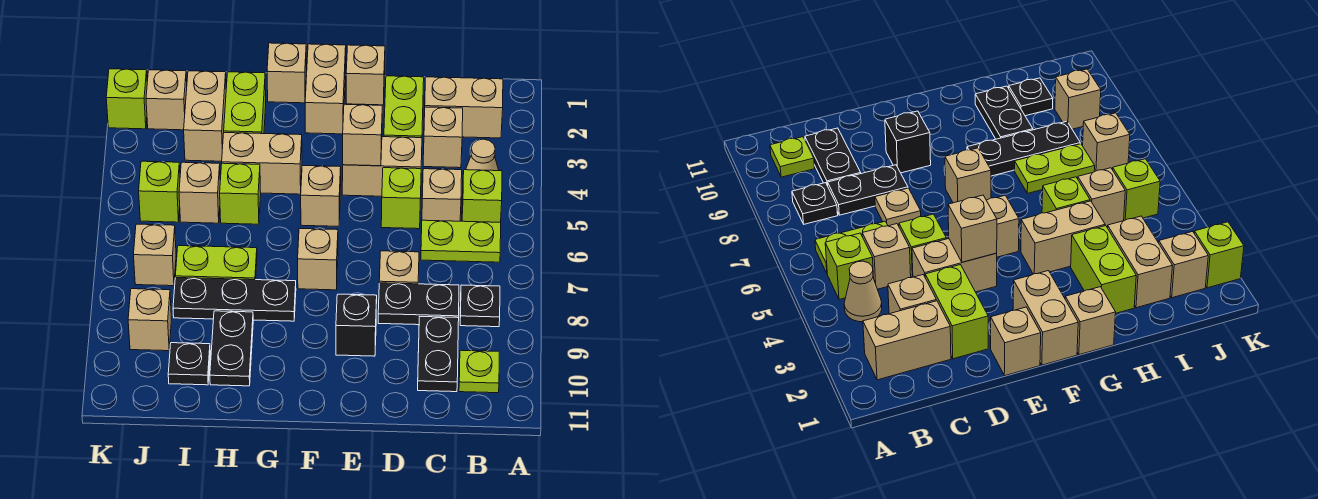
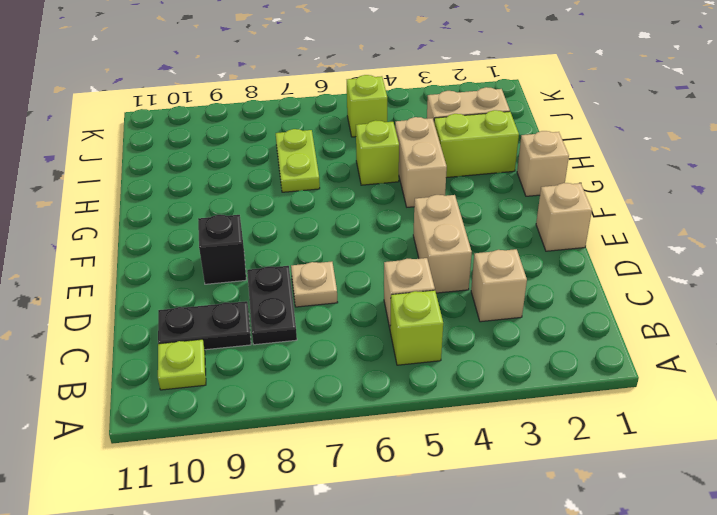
none -> tan brick B2:C2 level 1
none -> tan cone B4 level 1
none -> lime plate B6:C6 level 1
none -> black plate B8 level 1

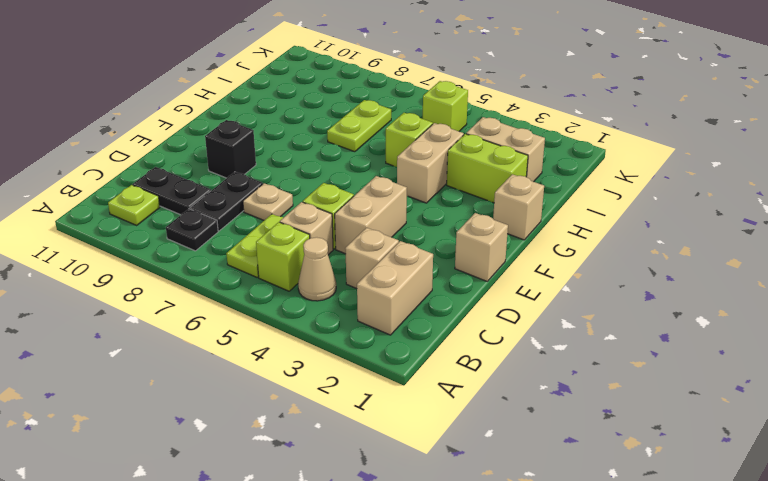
none -> lime brick D2:D3 level 1
none -> tan brick F1:F2 level 1
none -> tan brick F5 level 1
none -> tan brick F7 level 1

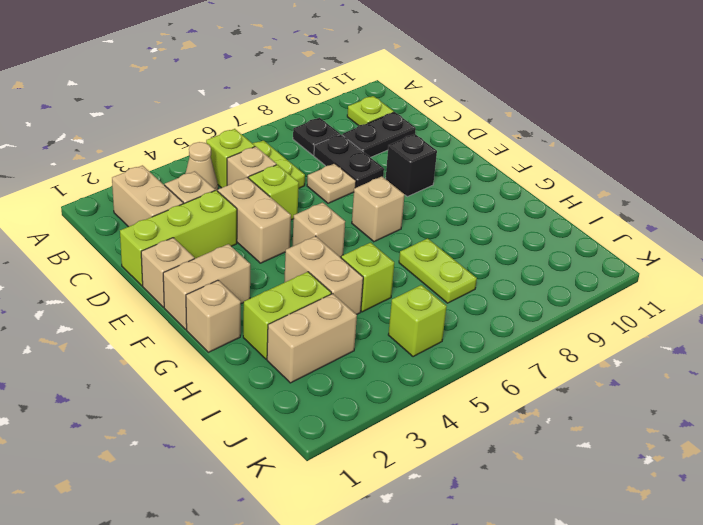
lime brick D1:D3 level 1 -> lime brick D2:D3 level 1
none -> black plate G8:I8 level 1
none -> black plate H9:H10 level 1
none -> tan brick I5 level 1
none -> black plate I10 level 1

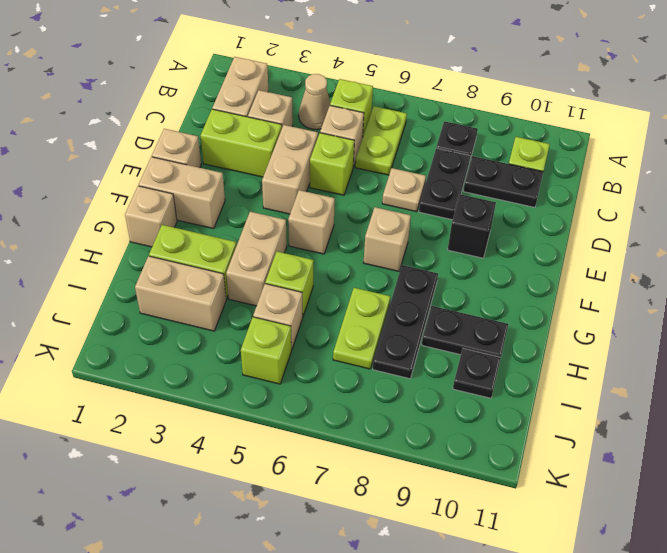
none -> tan brick J2 level 1
none -> tan brick J7 level 1
none -> tan brick J9 level 1
none -> lime brick K2 level 1

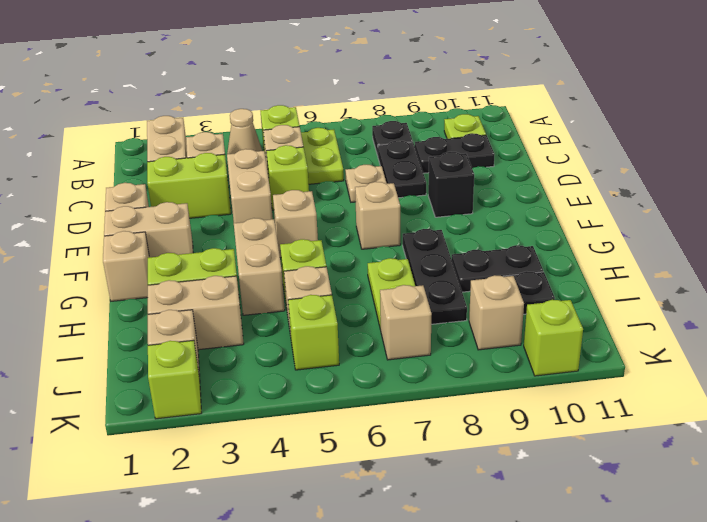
lime brick K10 level 1 -> none
none -> tan brick E4 level 2

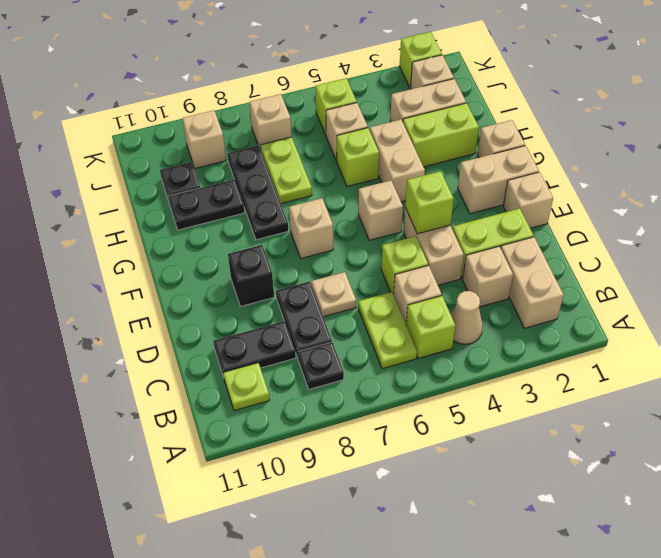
lime brick E4 level 2 -> tan brick E4 level 2

